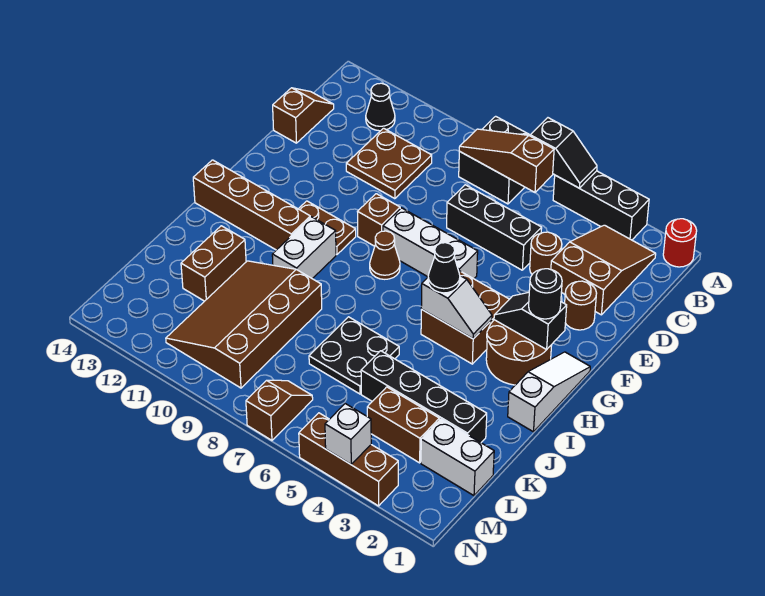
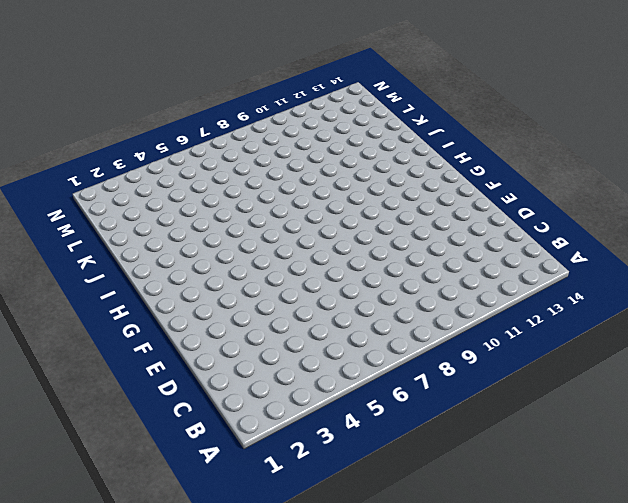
none -> red round brick A1 level 1
none -> black brick A3:A5 level 1
none -> black brick A7:B8 level 1
none -> brown slope B2:D3 level 1 top D

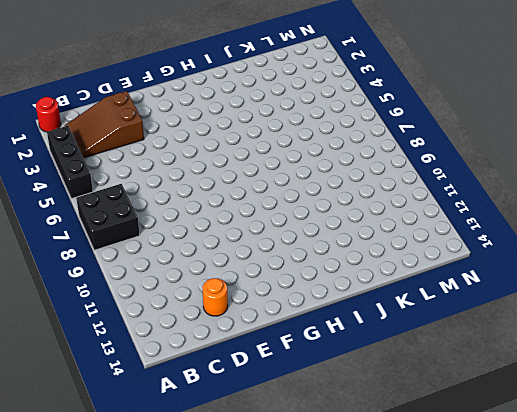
orange round brick D13 level 1 -> none
none -> black cone B12 level 1
none -> brown plate C10:D11 level 1
none -> brown slope C14:D14 level 1 top D
none -> brown round brick D4 level 1

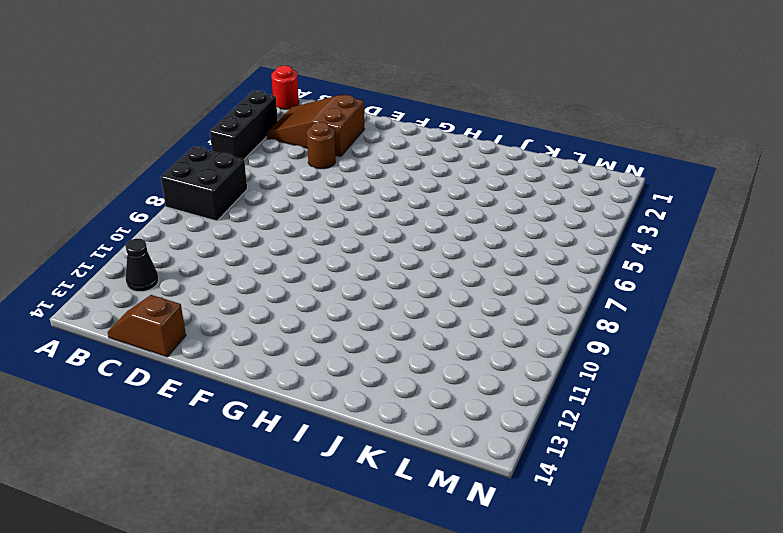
none -> brown plate C10:D11 level 1
none -> black brick D5:D7 level 1
none -> brown round brick E2 level 1
none -> white brick F6:F8 level 1

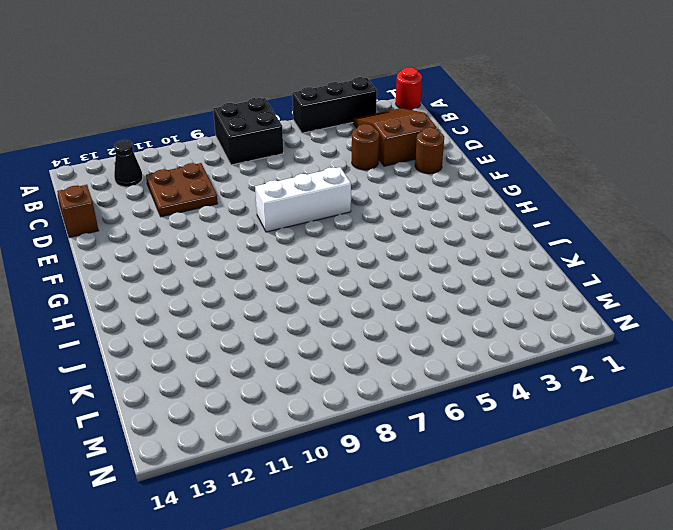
none -> black brick D5:D7 level 1
none -> brown brick F9 level 1
none -> white slope G1:I1 level 1 top I
none -> brown round brick G2:H3 level 1

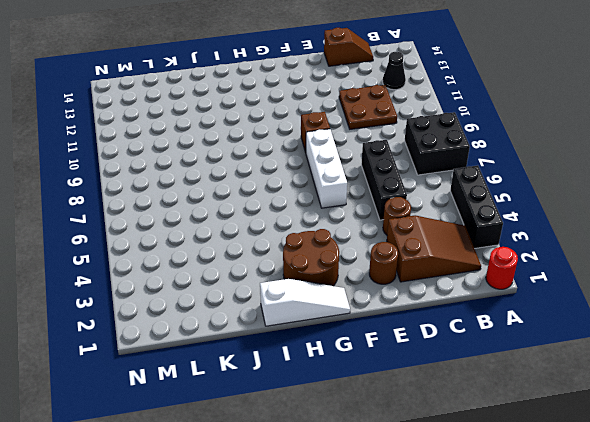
none -> brown brick G4:H5 level 1
none -> brown cone G8 level 1
none -> brown plate G10:G11 level 1
none -> white brick H10:I10 level 1

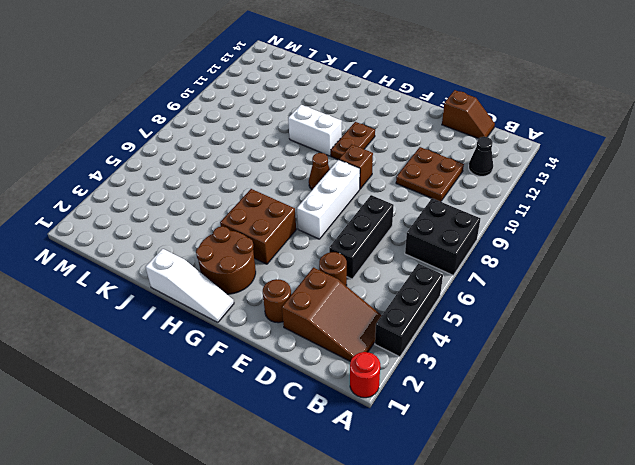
none -> brown brick H11:H14 level 1
none -> black plate J6:K7 level 1
none -> brown slope J9:M11 level 1 top 9
none -> brown brick J12:K12 level 1

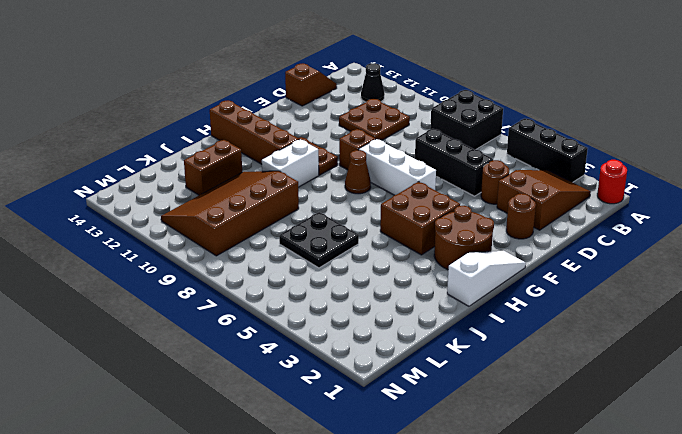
none -> black brick K2:K5 level 1
none -> white brick L1:L2 level 1
none -> brown brick L3:L4 level 1
none -> brown slope M7:N7 level 1 top N

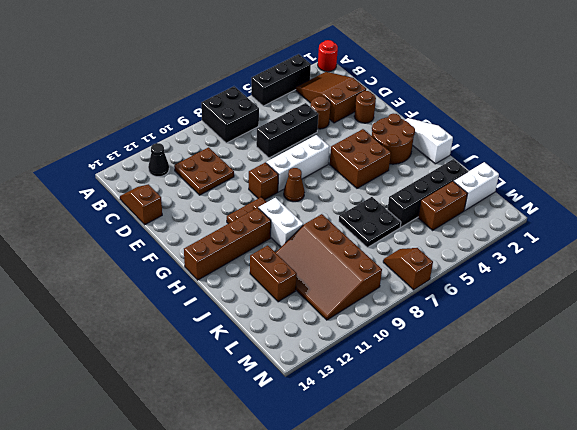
none -> brown brick N3:N5 level 1
none -> black slope A5:A6 level 2 top 6
none -> brown slope B6:B8 level 2 top 6
none -> black slope G2:G3 level 2 top 2

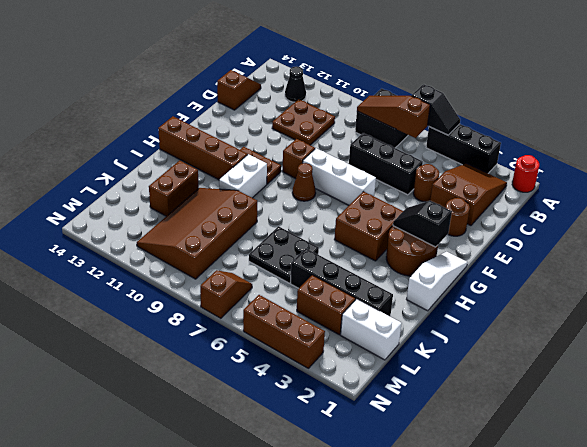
none -> white slope H4:H5 level 2 top 5
none -> white brick N4 level 2
none -> black round brick G2 level 3
none -> black cone H5 level 3

